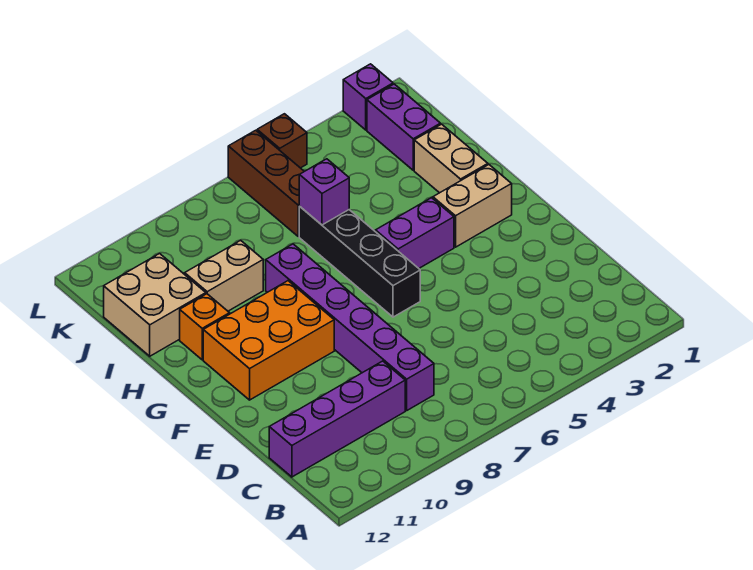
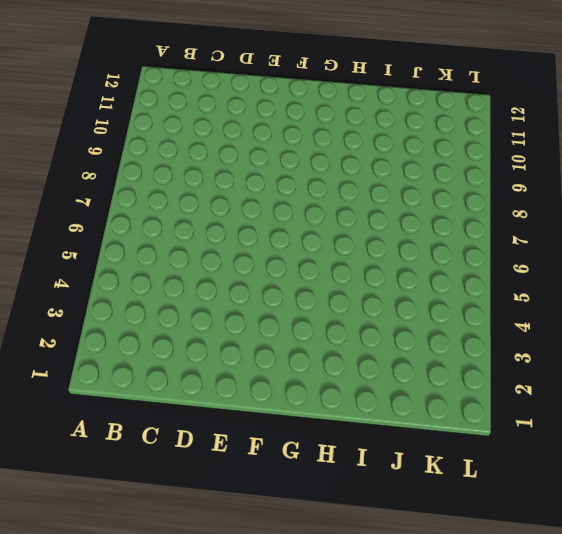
none -> purple brick C8:H8 level 1
none -> purple brick C9:C12 level 1
none -> black brick F6:I6 level 1

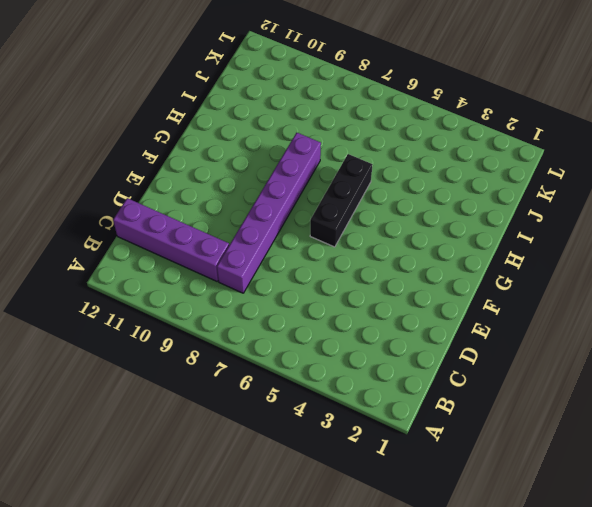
black brick F6:H6 level 1 -> black brick F6:I6 level 1
none -> orange brick F9:G11 level 1
none -> tan brick G2:G3 level 1
none -> purple brick G4:G5 level 1

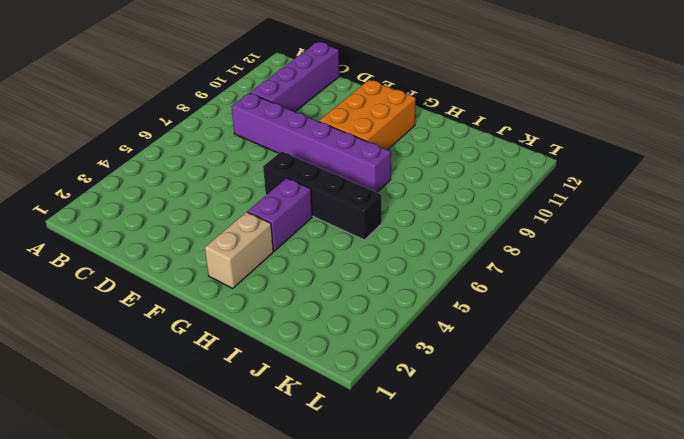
none -> tan brick H2:I2 level 1
none -> orange brick H11 level 1
none -> tan brick I9:I10 level 1

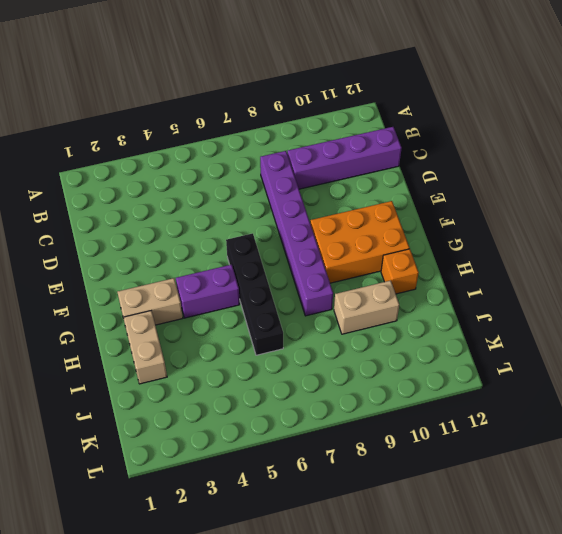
none -> tan brick I11:J12 level 1
none -> purple brick J2:K2 level 1
none -> brown brick J6:L6 level 1

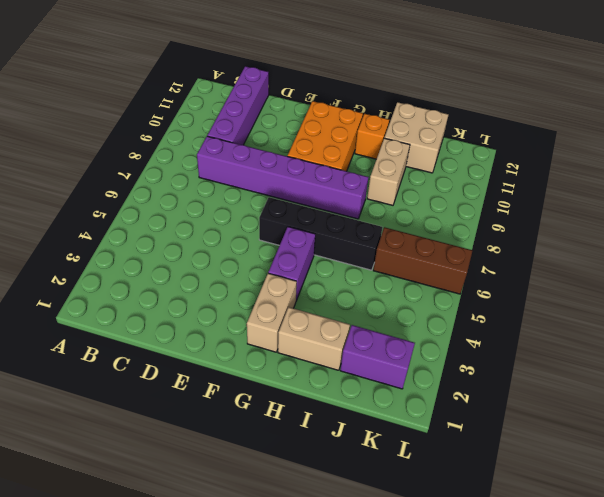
none -> purple brick L2 level 1
none -> brown brick L5 level 1
none -> purple brick I6 level 2

